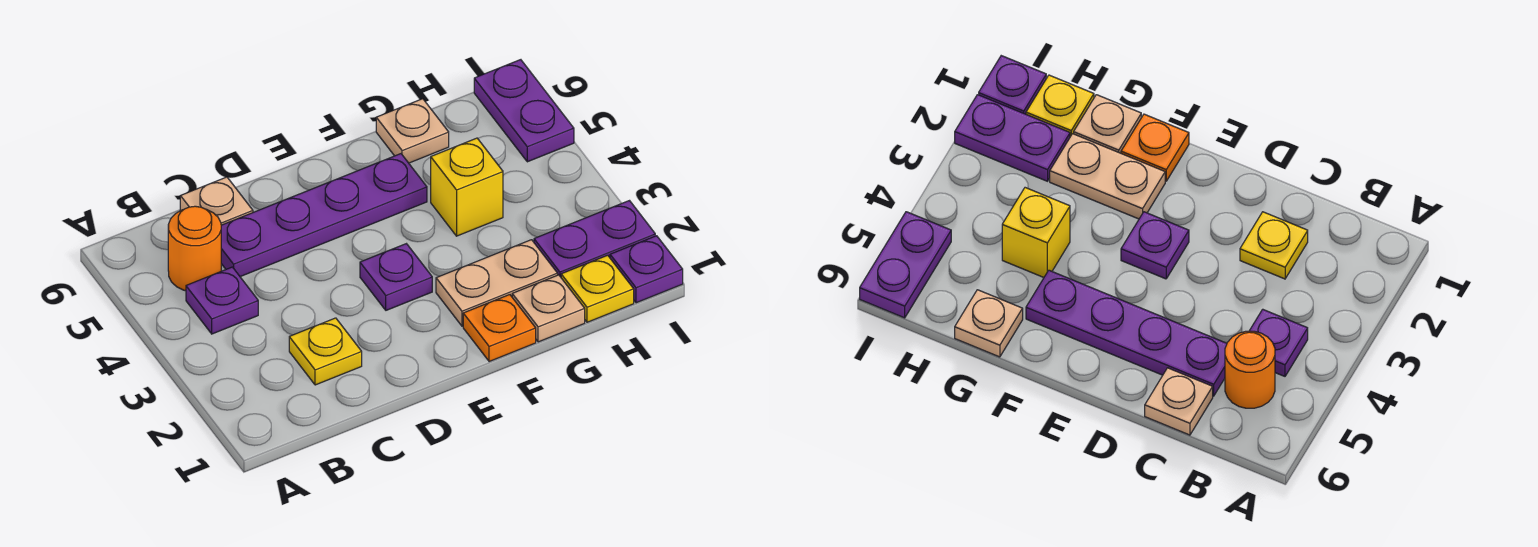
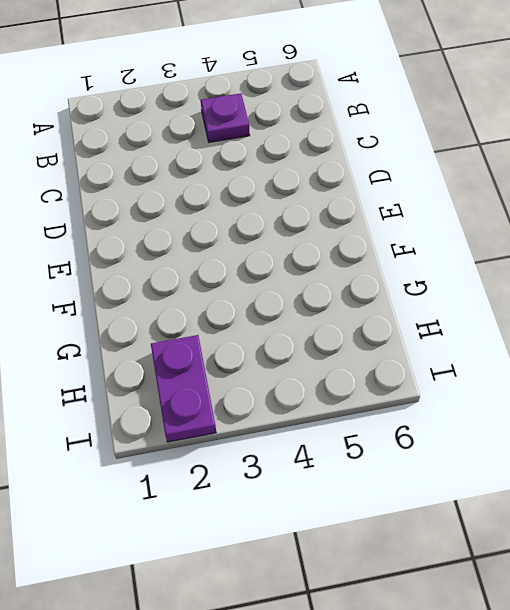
none -> orange round brick B5 level 1
none -> yellow plate C2 level 1
none -> purple plate C5:F5 level 1

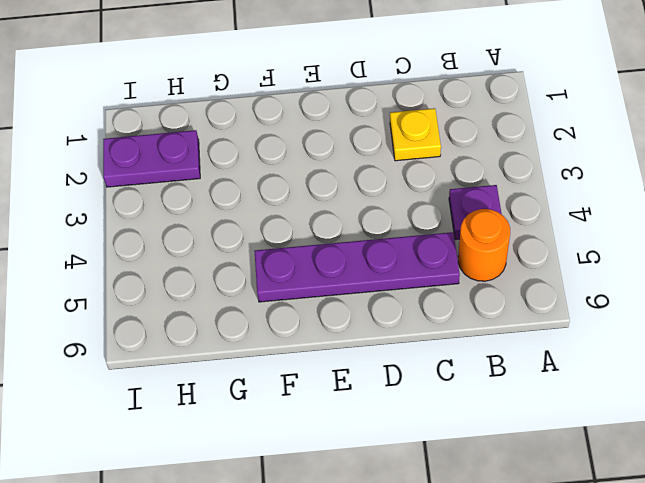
none -> tan plate C6 level 1
none -> purple plate E3 level 1
none -> orange plate F1 level 1

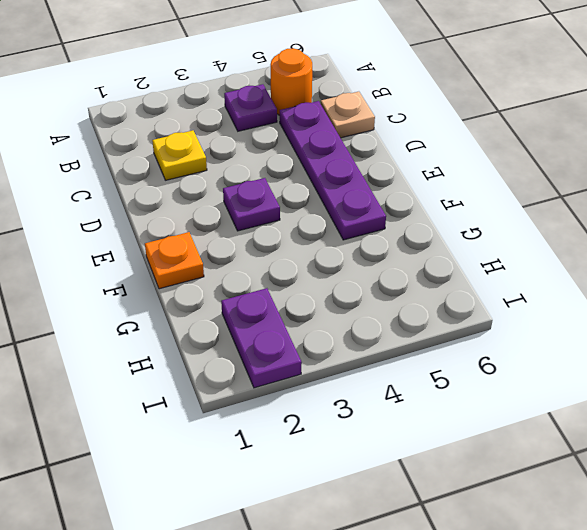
none -> tan plate F2:G2 level 1
none -> tan plate G1 level 1
none -> yellow brick G4 level 1

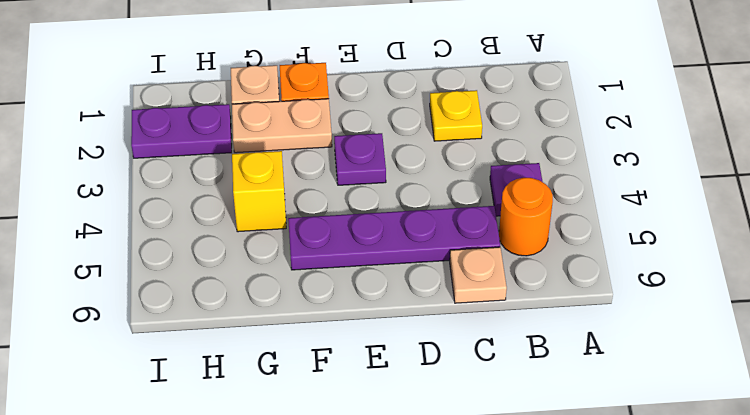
none -> tan plate G6 level 1
none -> yellow plate H1 level 1
none -> purple plate I1 level 1

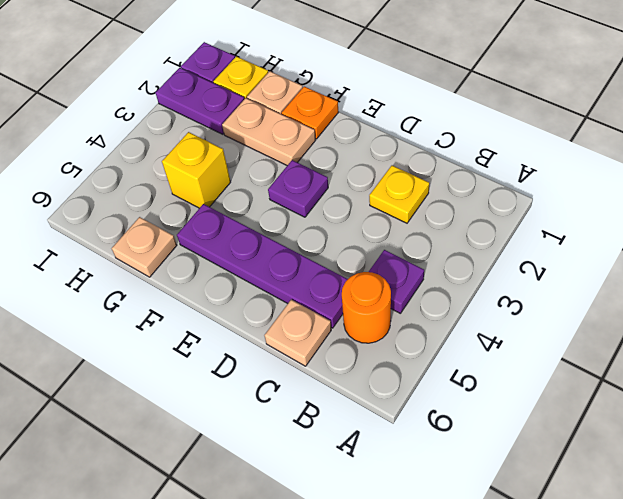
none -> purple plate I5:I6 level 1

